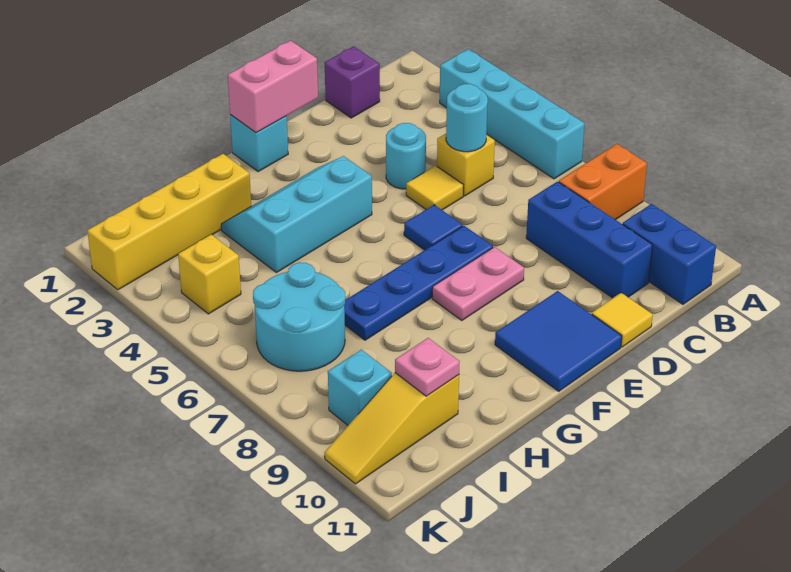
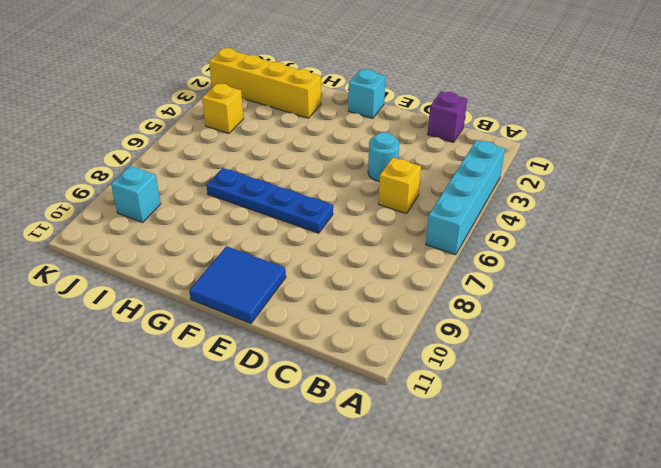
none -> orange brick A8:B8 level 1
none -> blue brick B10:B11 level 1
none -> blue brick C8:C10 level 1

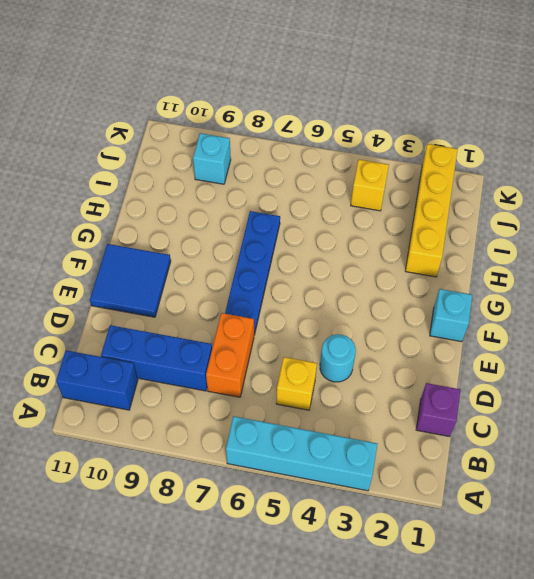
orange brick C7:D7 level 1 -> orange brick A8:B8 level 1
none -> yellow tile D5 level 1
none -> yellow tile D11 level 1
none -> blue tile E6 level 1

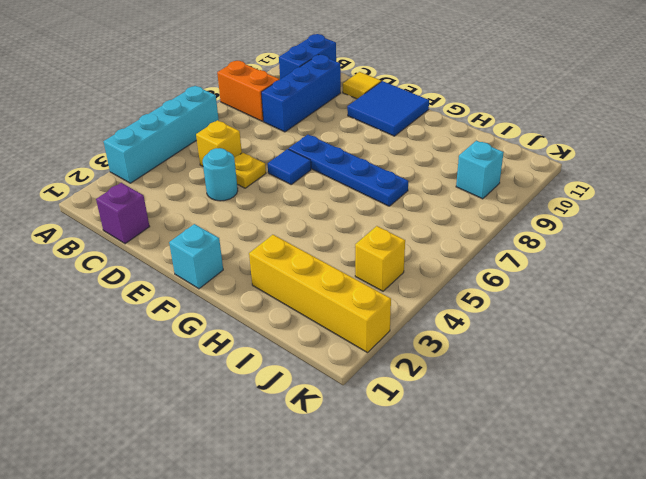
yellow plate D5 level 1 -> yellow tile D5 level 1
none -> pink plate E8:F8 level 1
none -> cyan slope F3:H4 level 1 top 4
none -> cyan round brick I6:J7 level 1

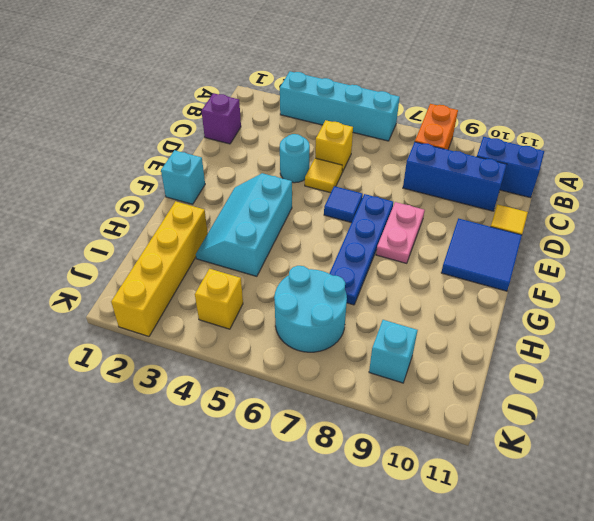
none -> yellow slope I10:K10 level 1 top I
none -> cyan round brick C5 level 2
none -> pink brick E1:F1 level 2

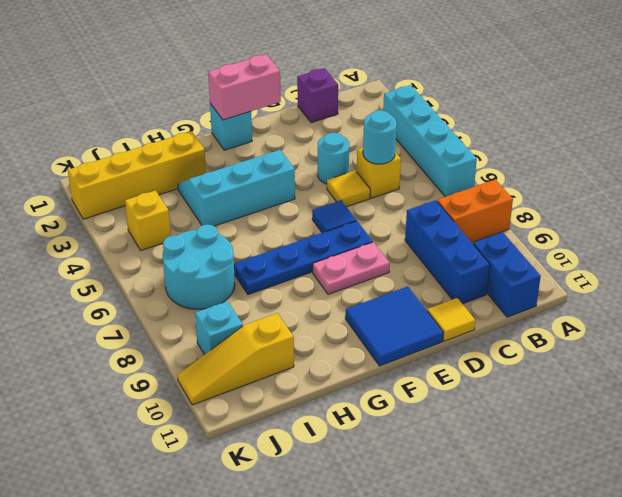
none -> pink plate I10 level 2

